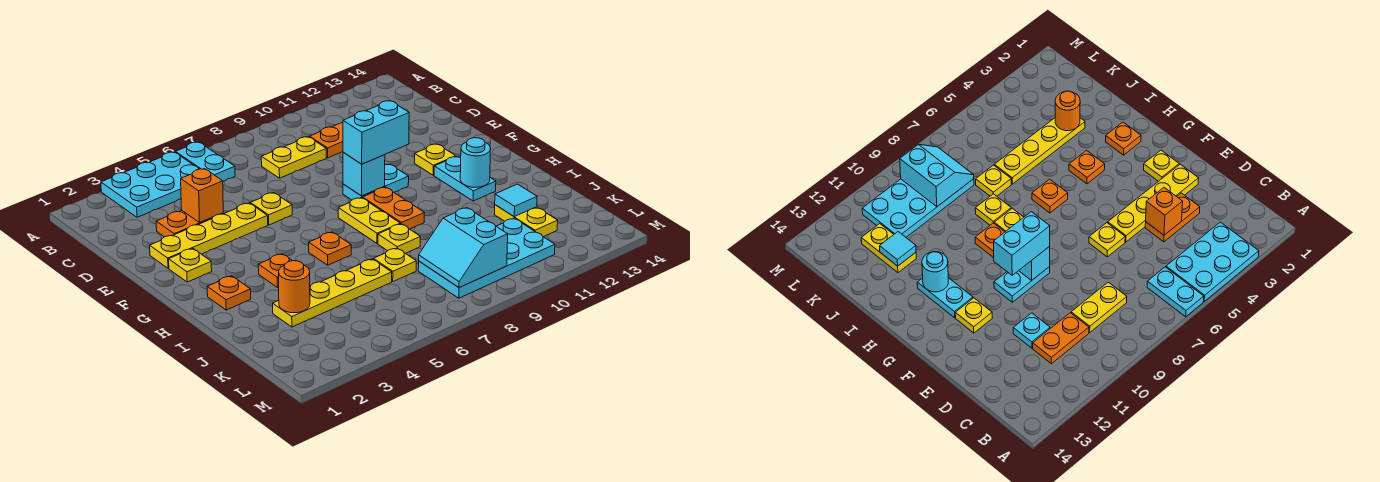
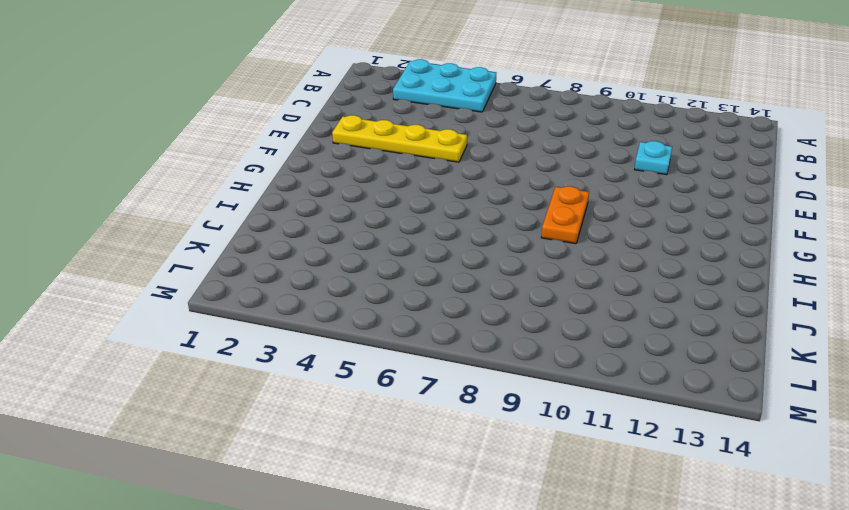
none -> cyan plate A6:B6 level 1
none -> yellow plate C8:C9 level 1
none -> orange plate C10:C11 level 1

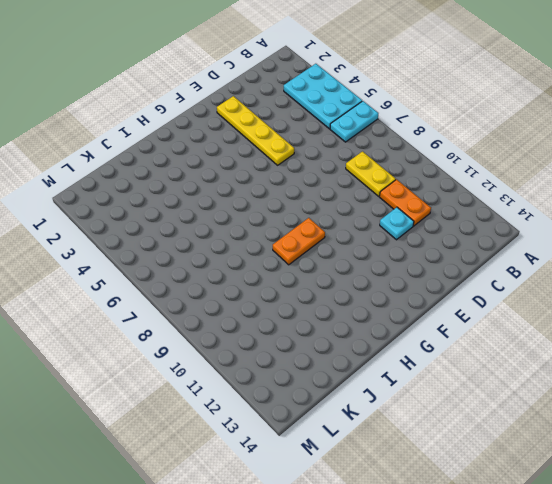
none -> orange plate D3:D4 level 1
none -> yellow plate E6 level 1
none -> yellow plate F2 level 1

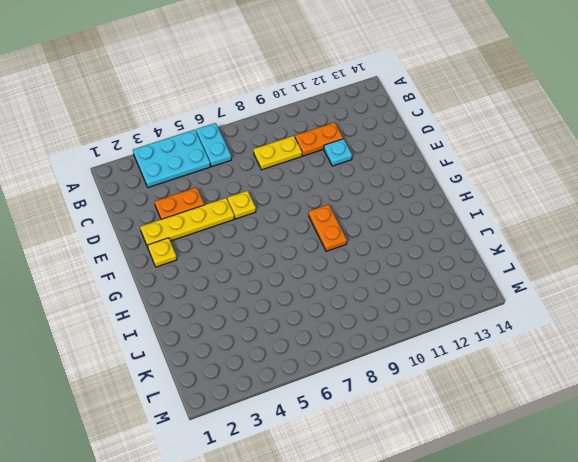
none -> cyan plate F9:F10 level 1
none -> yellow plate F12 level 1
none -> yellow plate G8:H8 level 1

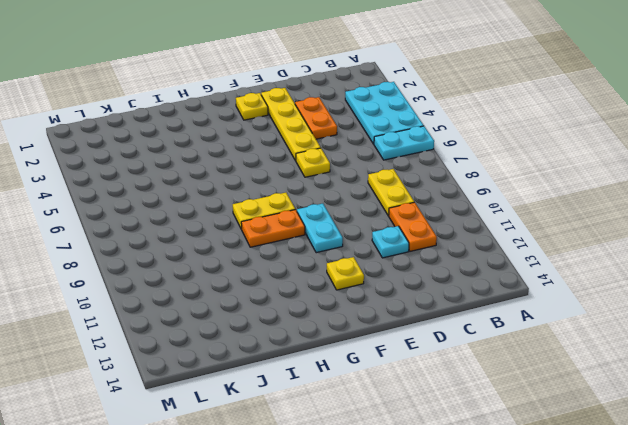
none -> cyan plate G12:H12 level 1
none -> orange plate H2 level 1
none -> orange plate H4 level 1

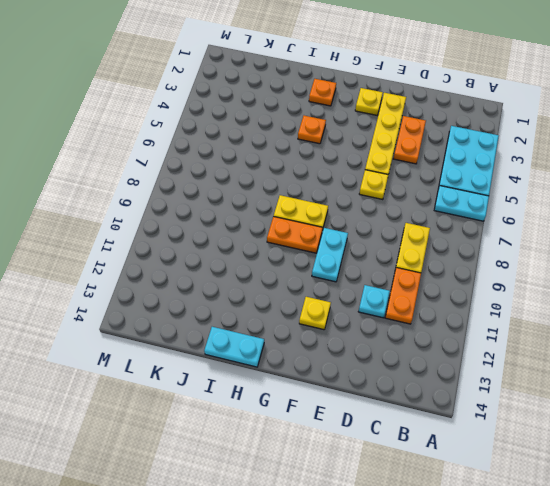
cyan plate H14:I14 level 1 -> cyan plate G12:H12 level 1
none -> orange plate H6 level 1
none -> yellow plate I8 level 1
none -> yellow plate J3:J6 level 1

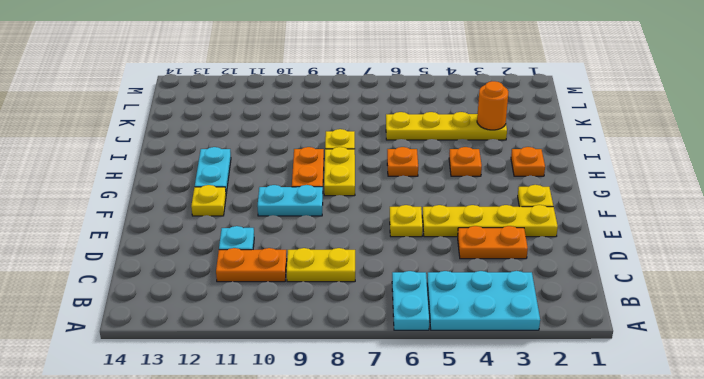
none -> yellow plate J7 level 1
none -> yellow plate J12:K12 level 1
none -> cyan plate K8:L11 level 1

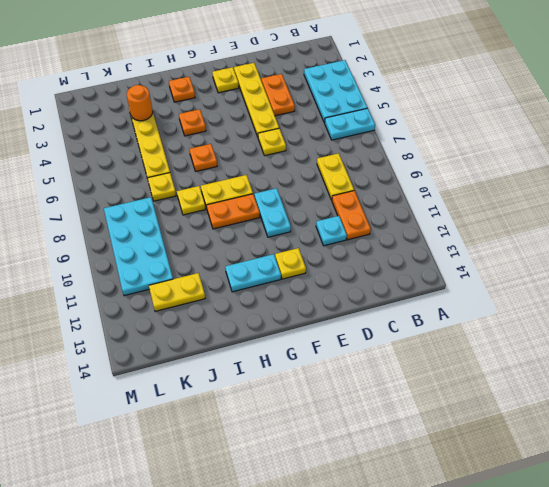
none -> orange brick D4 level 2
none -> cyan brick F9 level 2
none -> cyan round brick H12 level 2

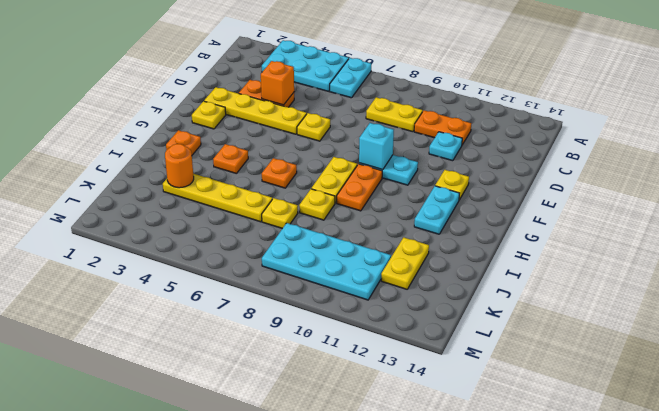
none -> cyan round brick H12 level 2
none -> cyan tile J12 level 2
none -> cyan slope K8:L9 level 2 top 9

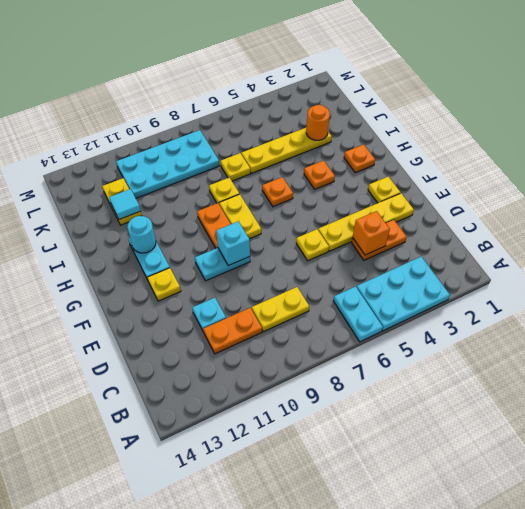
none -> cyan slope K8:L9 level 2 top 9
none -> cyan brick F9:F10 level 3

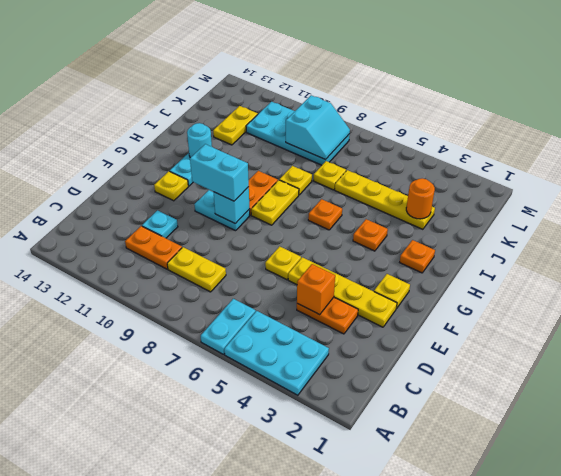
none -> cyan tile J12 level 2

